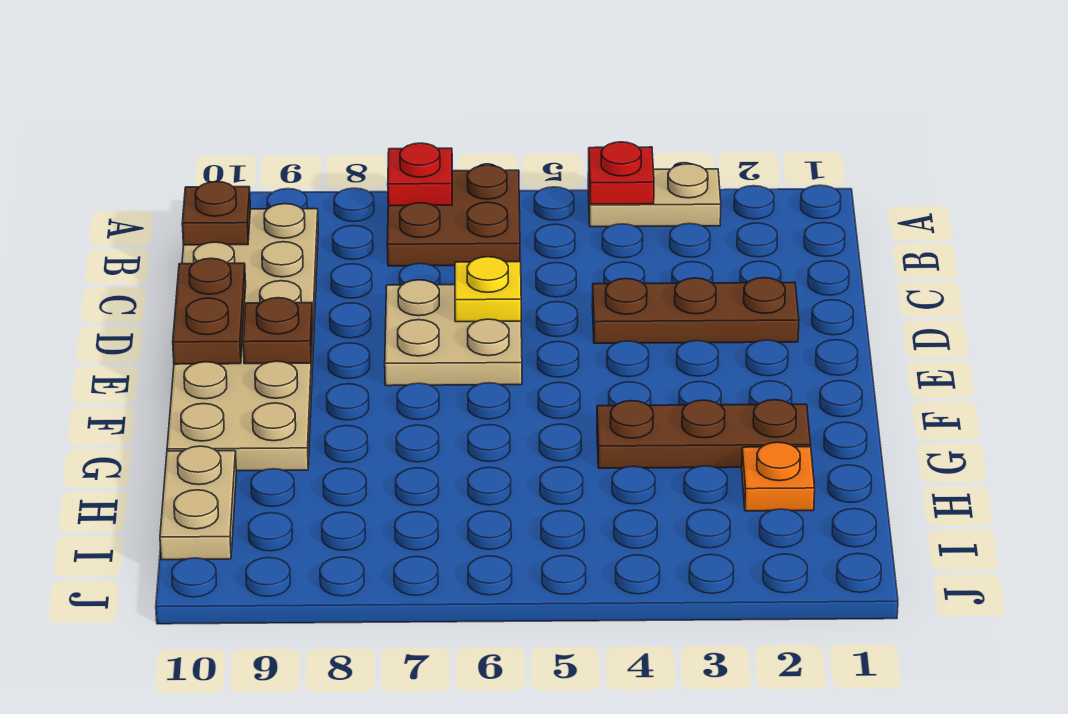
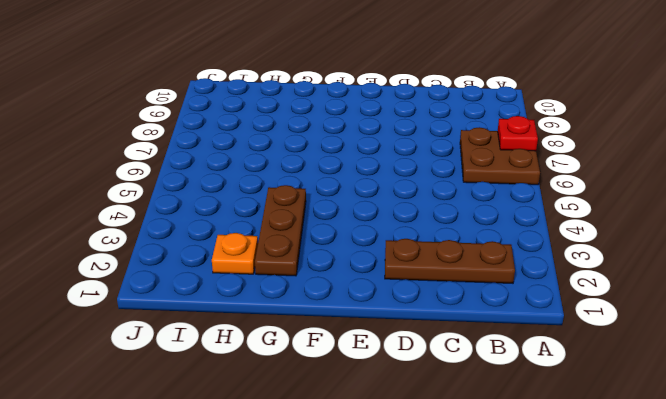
brown plate B2:D2 level 1 -> brown plate D2:D4 level 1
none -> tan plate A3:A4 level 1
none -> tan plate B9:G10 level 1
none -> tan plate D6:E7 level 1

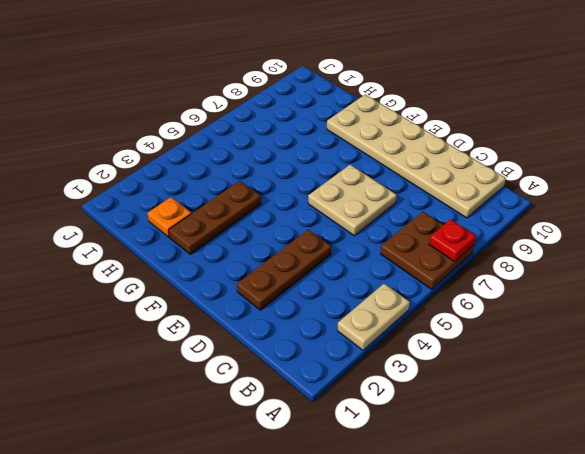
none -> tan plate H10:I10 level 1
none -> red plate A4 level 2
none -> brown plate B10 level 2

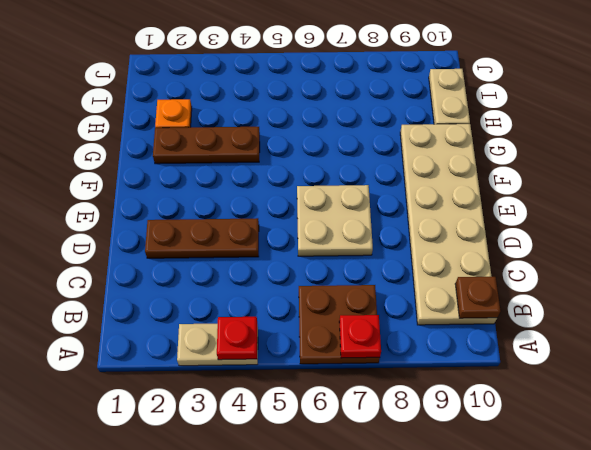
none -> yellow plate D6 level 2
none -> brown plate D10:E10 level 2
none -> brown plate E9 level 2

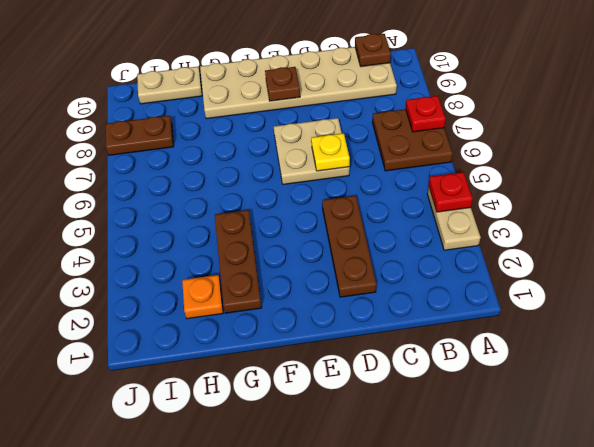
brown plate I8:J8 level 1 -> brown plate D10:E10 level 2

